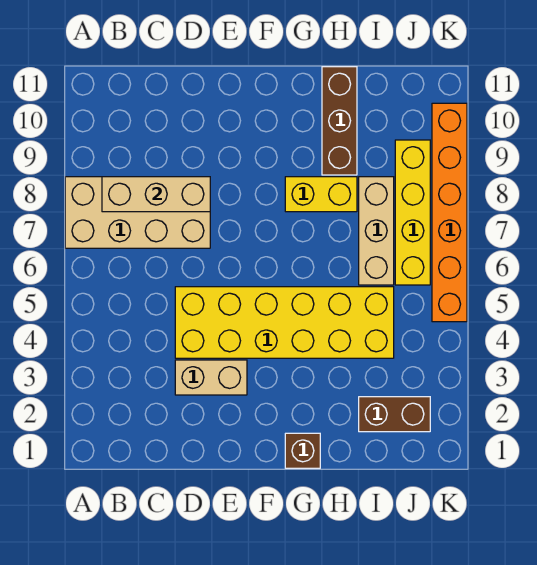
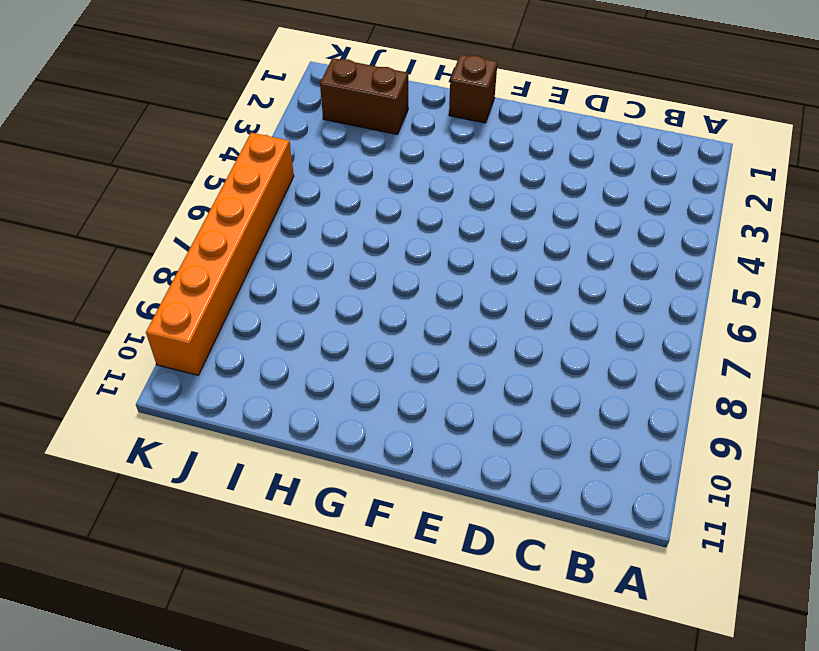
none -> tan brick A7:D8 level 1
none -> tan brick D3:E3 level 1

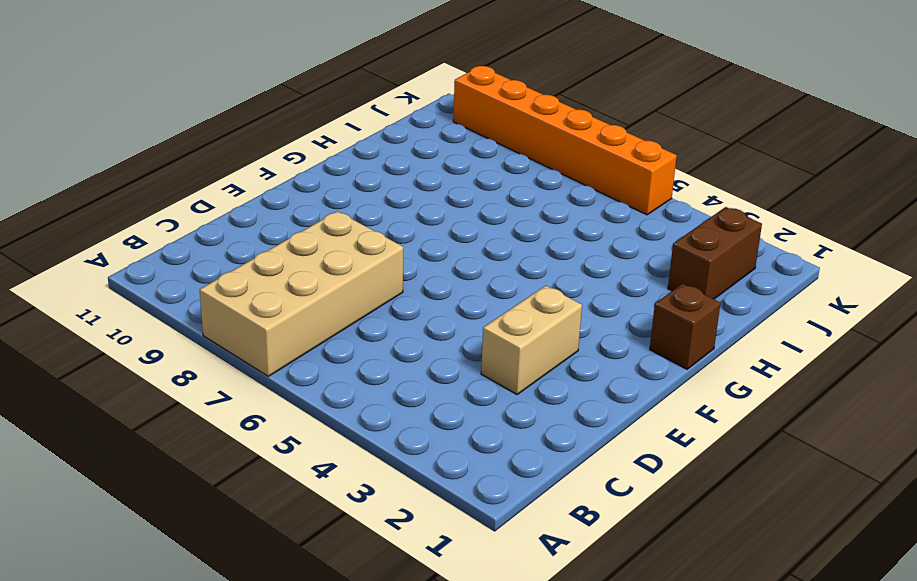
none -> yellow brick D4:I5 level 1
none -> yellow brick G8:H8 level 1

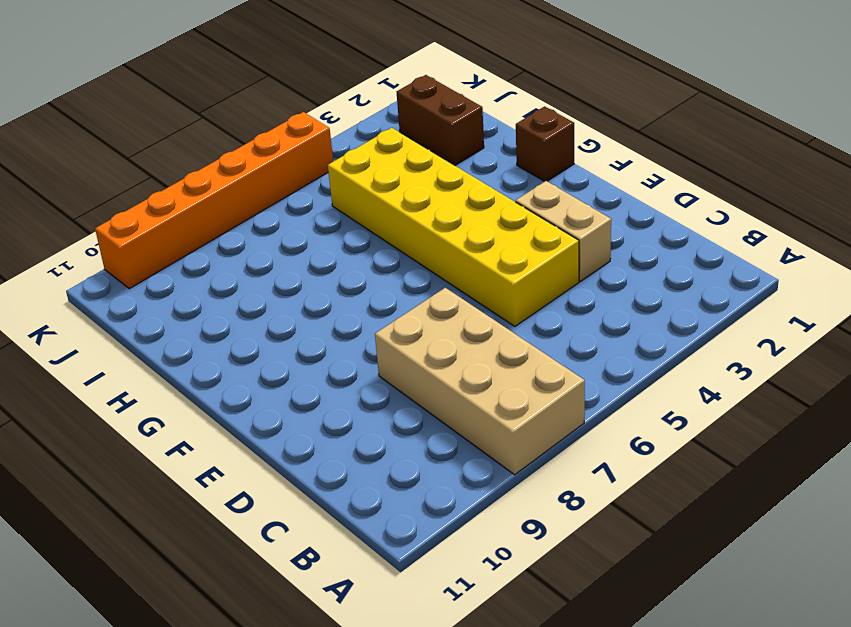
none -> yellow brick G8:H8 level 1
none -> brown brick H9:H11 level 1

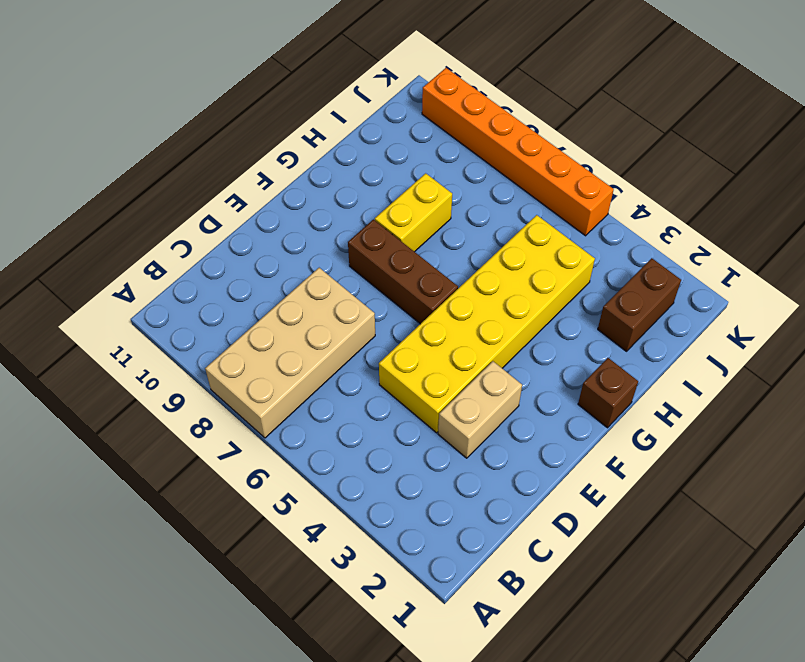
brown brick F6:F8 level 1 -> brown brick H9:H11 level 1
none -> tan brick I6:I8 level 1
none -> yellow brick J6:J9 level 1

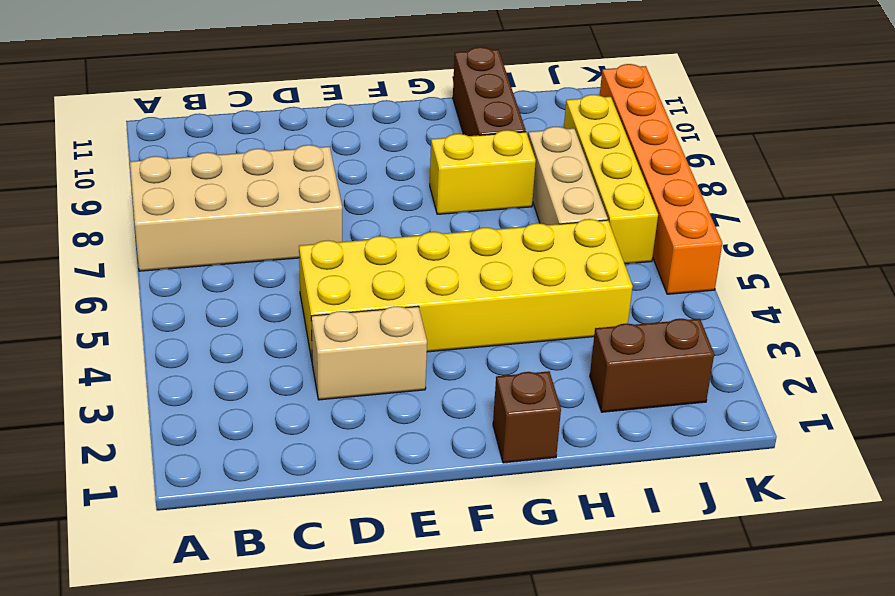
none -> tan brick B8:D8 level 2

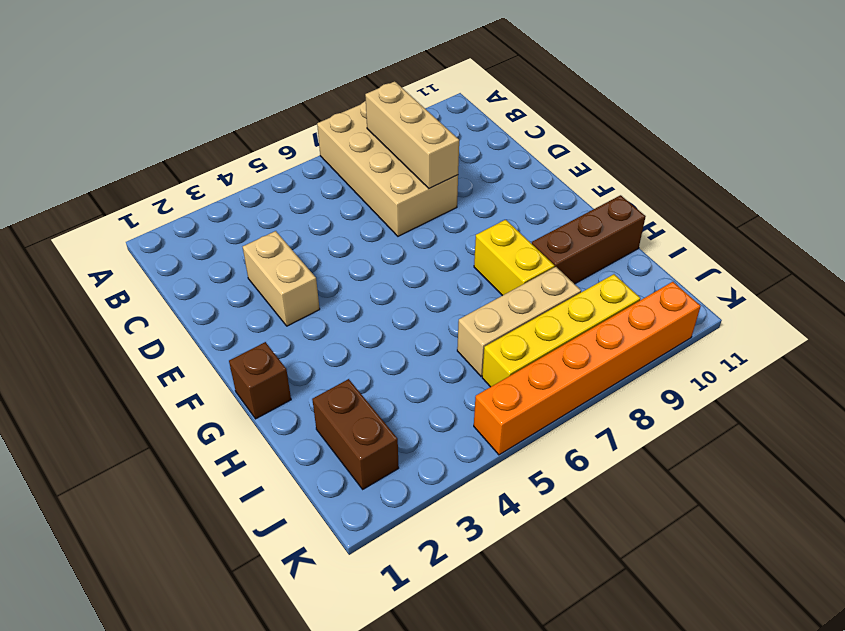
none -> yellow brick D4:I5 level 1

